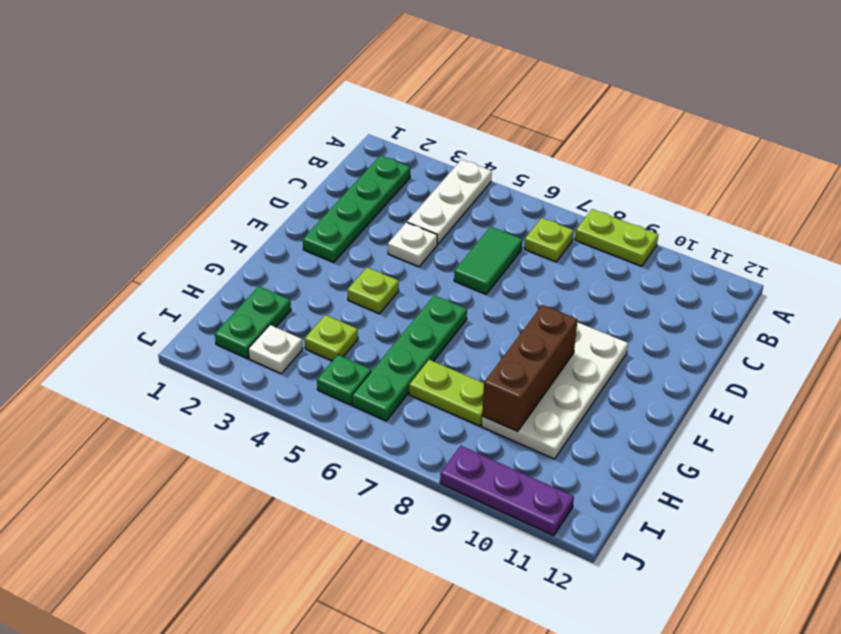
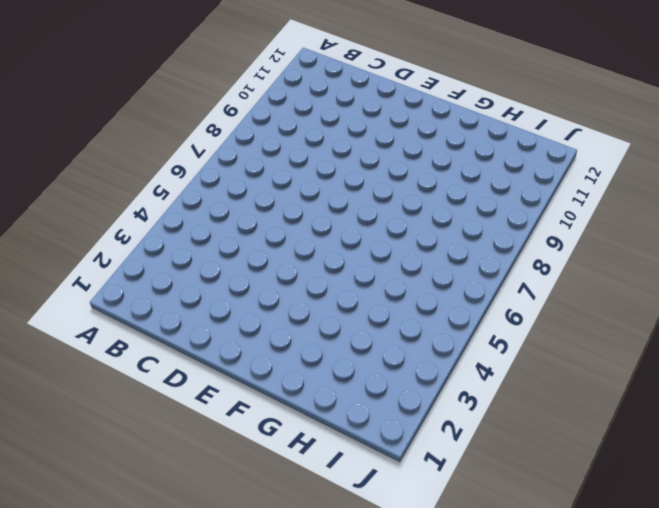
none -> white plate A4:C4 level 1
none -> lime plate A8:A9 level 1
none -> green plate B2:E2 level 1

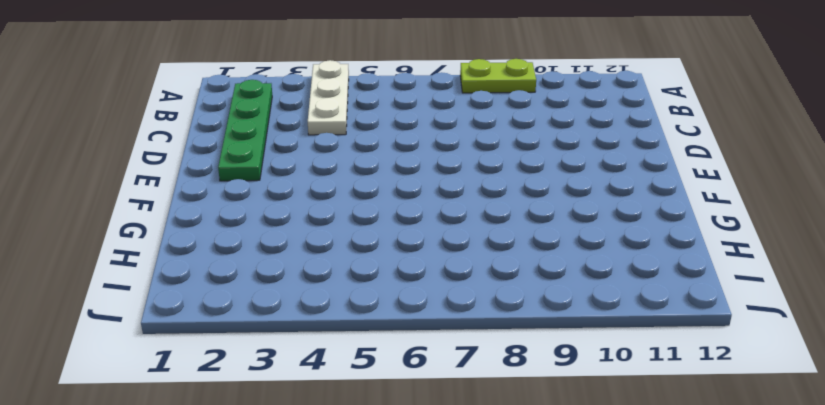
none -> lime plate B7 level 1
none -> green tile C6:D6 level 1
none -> white plate D4 level 1

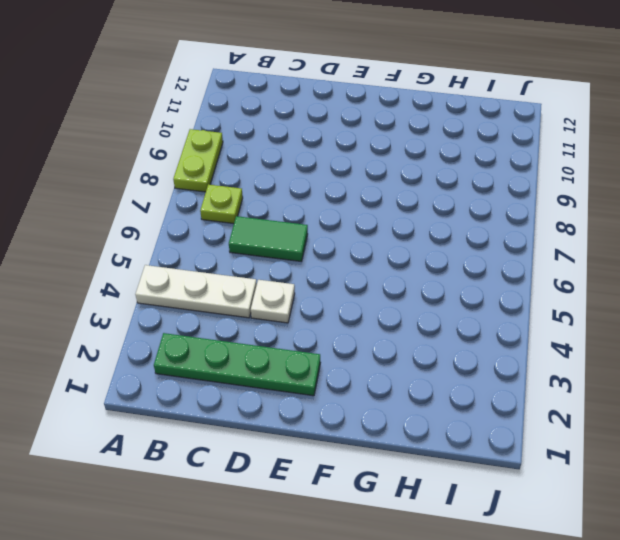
none -> white plate E9:H10 level 1
none -> lime plate F4 level 1
none -> green plate F6:I6 level 1

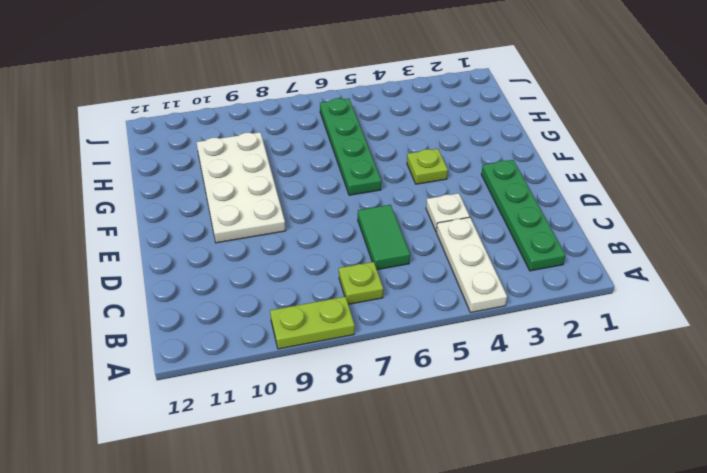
none -> green plate H2:I2 level 1
none -> lime plate H4 level 1
none -> lime plate H7:H8 level 1

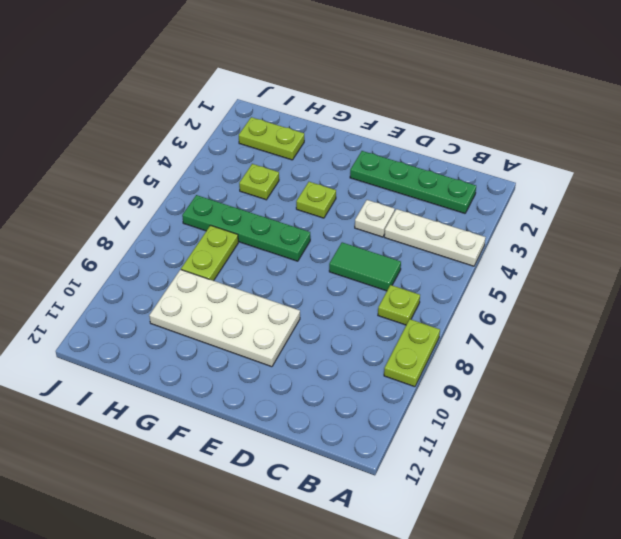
lime plate H2:I2 level 1 -> green plate H2:I2 level 1
none -> white plate I3 level 1
none -> green plate I5 level 1
none -> purple plate J9:J11 level 1

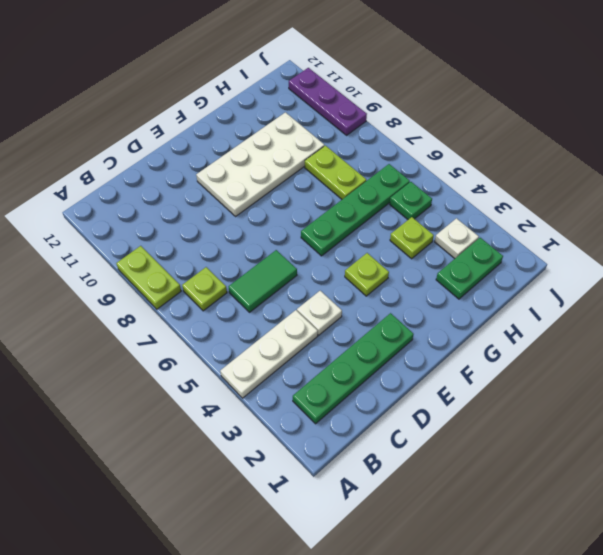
none -> brown brick F9:H9 level 2

